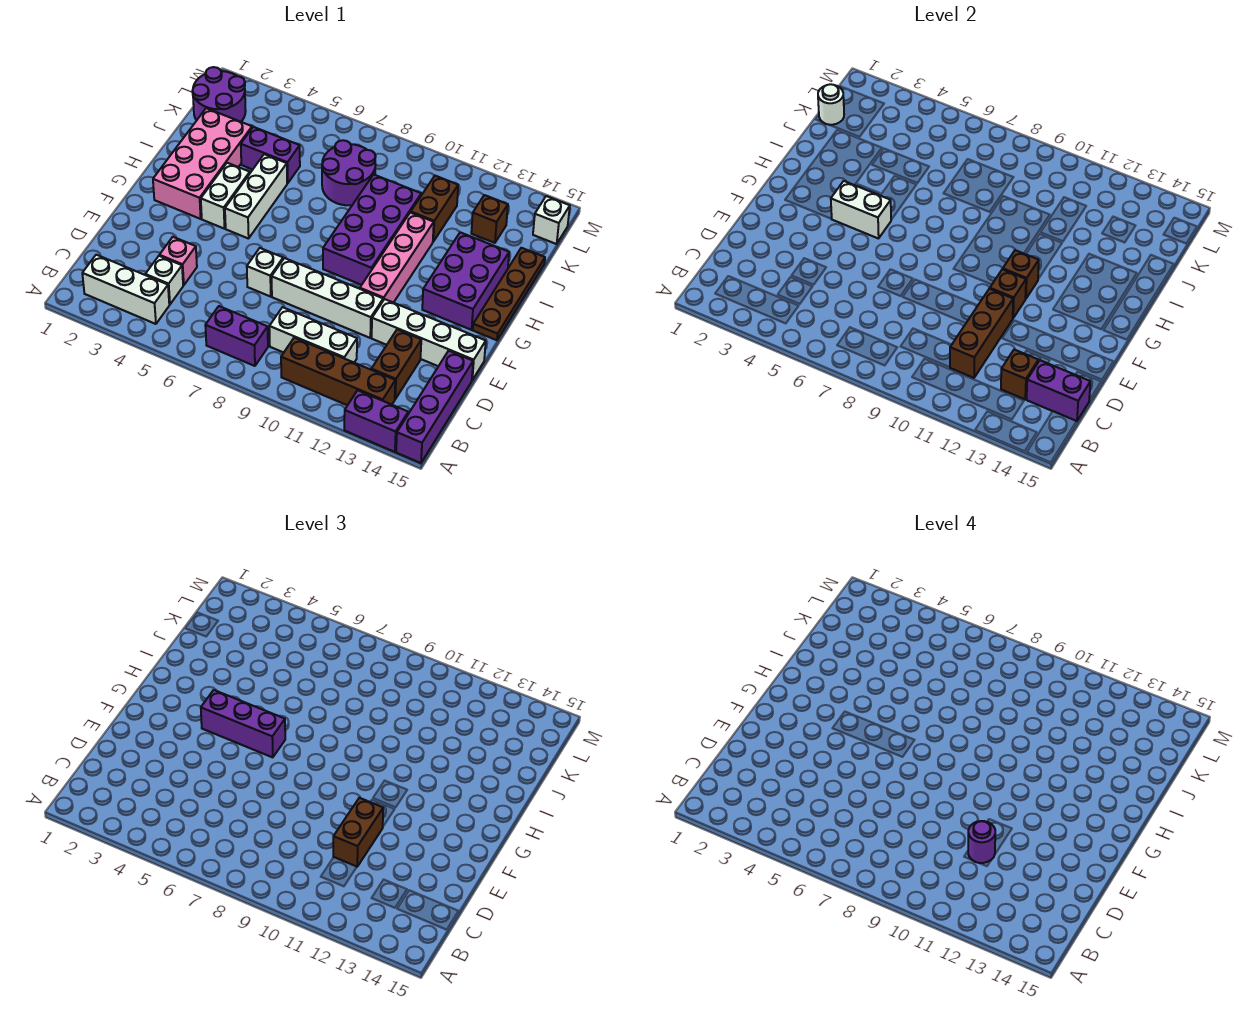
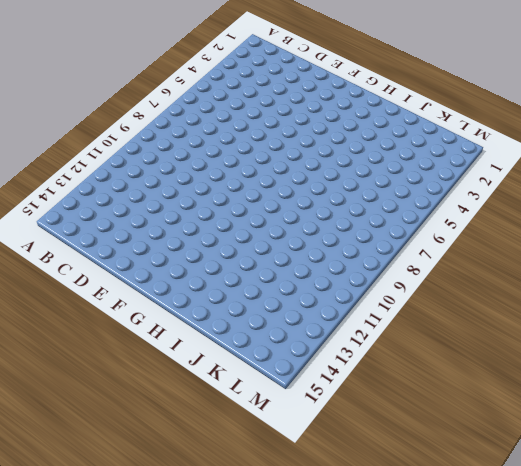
none -> purple brick A13:A14 level 1
none -> purple brick A15:D15 level 1
none -> white brick B2:B4 level 1
none -> purple brick B7:B8 level 1

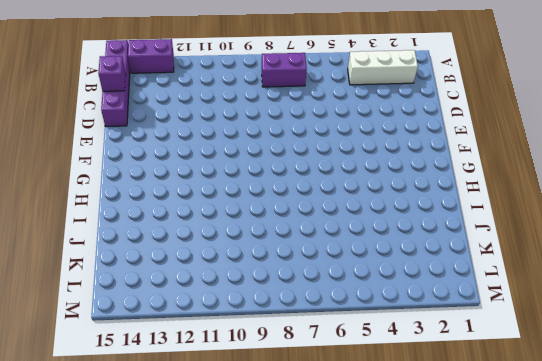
purple brick C15 level 2 -> purple brick C14:C15 level 2
none -> brown brick B10:B13 level 1
none -> white brick C4 level 1
none -> white brick C9:C11 level 1
none -> brown brick C13:D13 level 1

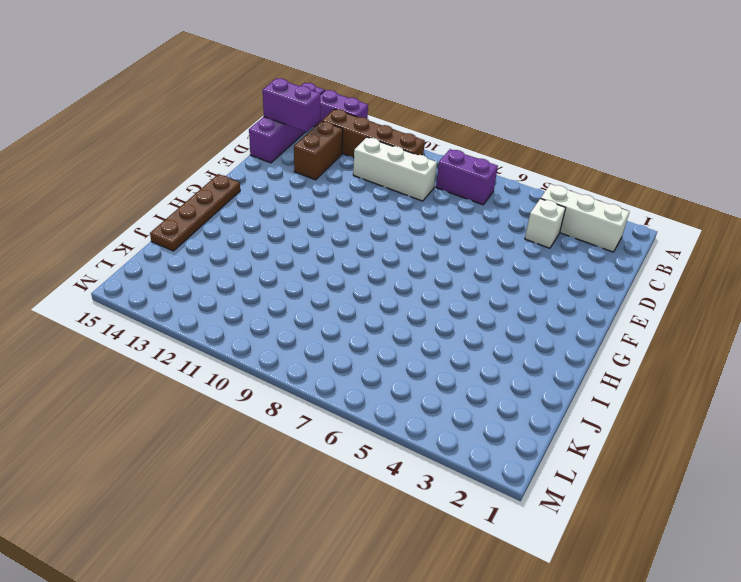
none -> pink brick D4 level 1
none -> white brick E7 level 1
none -> white brick E8:E11 level 1
none -> white brick E12:E15 level 1

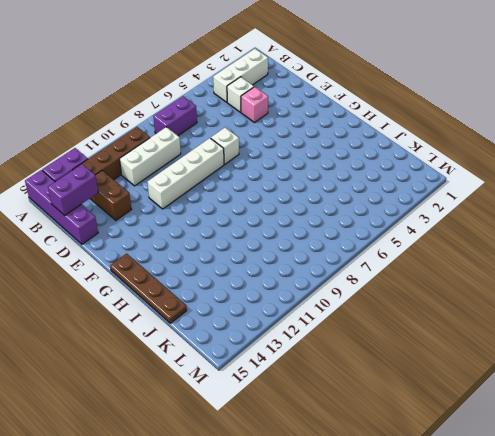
none -> white brick E12:E15 level 1
none -> pink brick F11:I11 level 1
none -> pink brick G2:J3 level 1
none -> white brick G4:H4 level 1

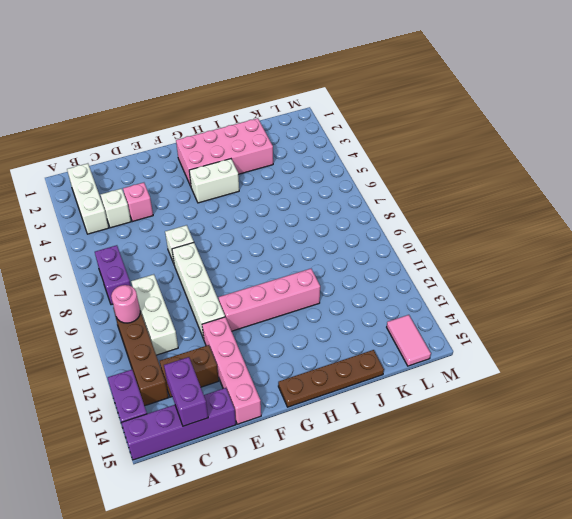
pink round brick B10 level 2 -> none
pink brick E12:E15 level 1 -> white brick E12:E15 level 1
pink tile L14:L15 level 1 -> white brick L15 level 1
none -> white brick G5:I5 level 1
none -> purple brick G9:J10 level 1
none -> purple brick G13:I14 level 1
none -> purple brick J4:J5 level 1

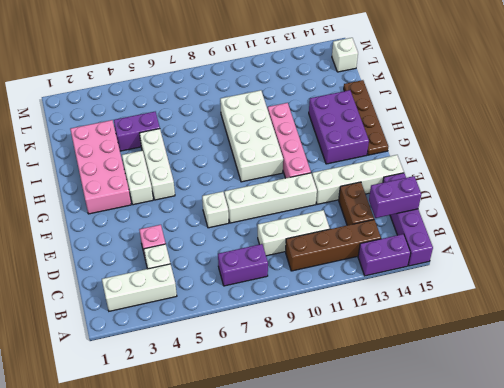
white brick G9:J10 level 1 -> purple brick G9:J10 level 1
none -> purple round brick J7:K8 level 1
none -> brown brick J11:K11 level 1
none -> purple round brick K1:L2 level 1
none -> brown brick K13 level 1

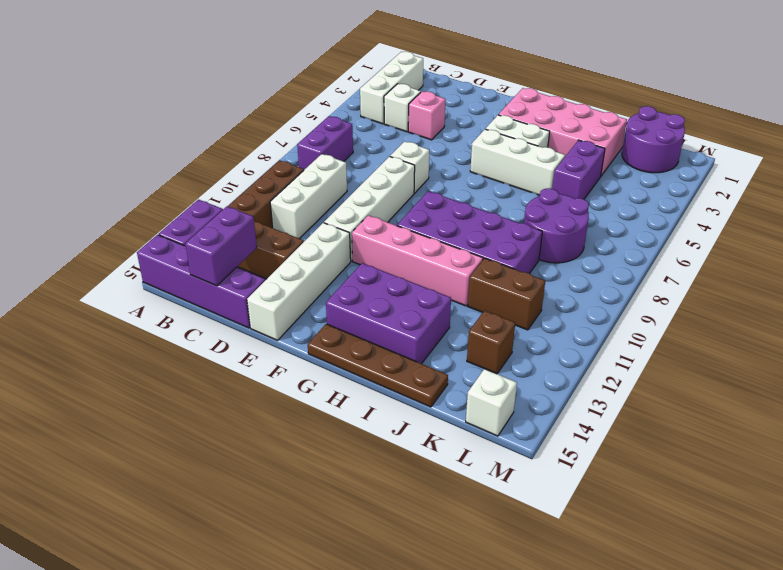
none -> brown brick C11:E11 level 2
none -> brown brick C13 level 2
none -> brown brick F11 level 2
none -> white brick G4:G5 level 2

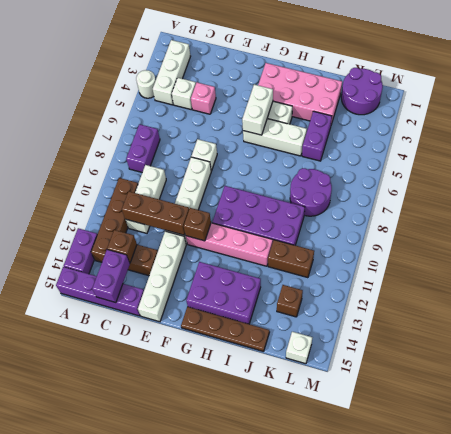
white round brick A4 level 1 -> white round brick K1 level 2
none -> brown brick G11 level 2
none -> brown brick D11:E11 level 3
none -> purple brick G4:G6 level 3
none -> purple round brick D11 level 4

